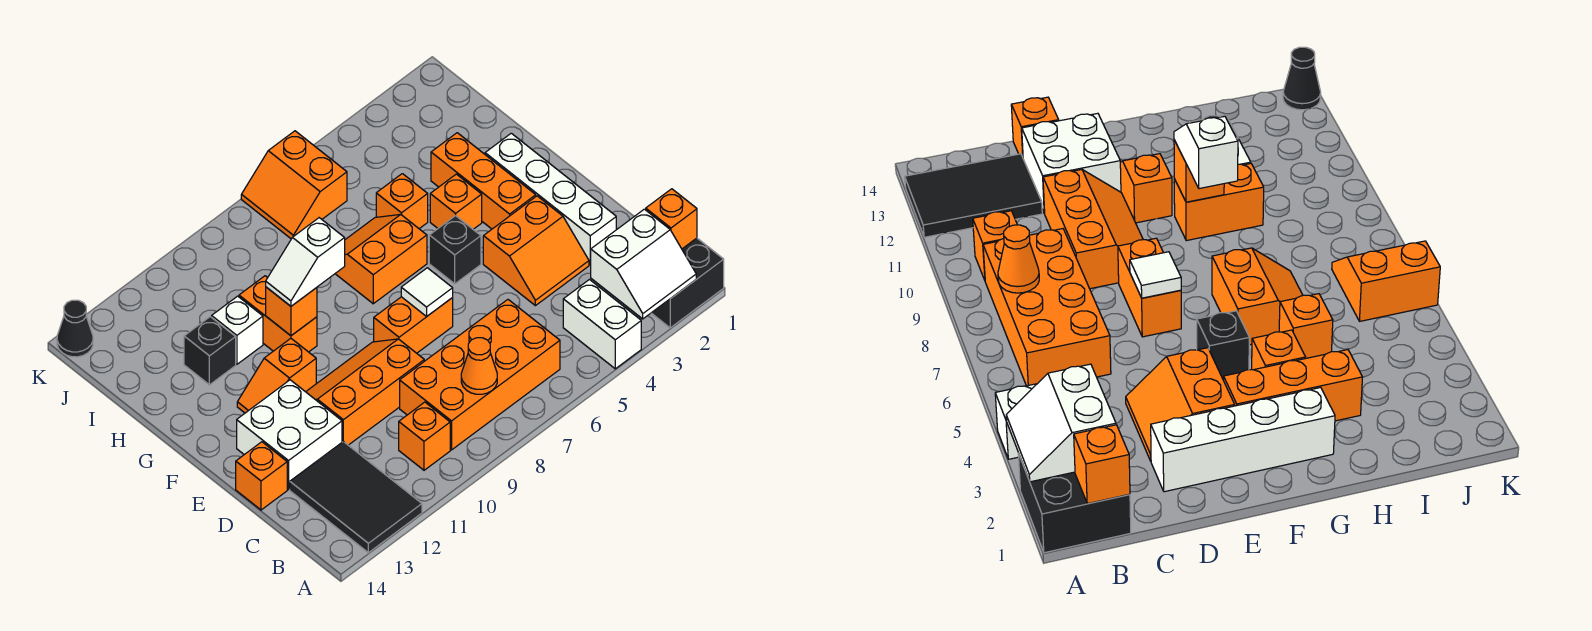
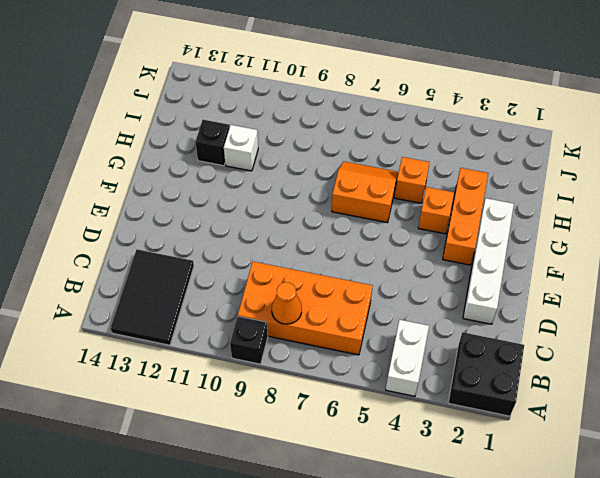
black brick A9 level 1 -> black brick F5 level 1
none -> orange brick B10 level 1
none -> orange slope D3:E4 level 1 top E
none -> orange slope D9:E11 level 1 top D

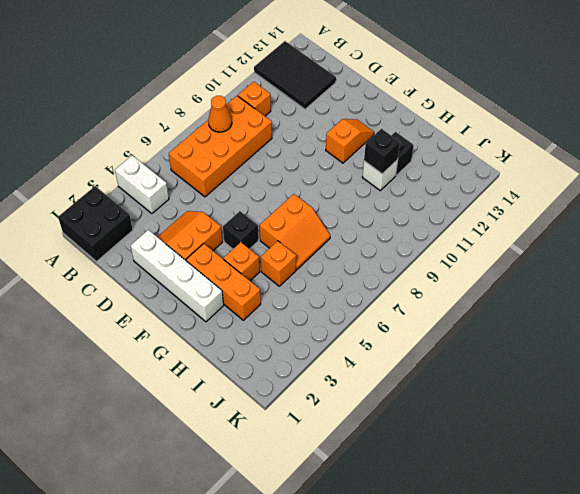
black brick H11 level 2 -> none
none -> orange slope D9:E11 level 1 top D
none -> white brick D12:E13 level 1
none -> orange brick D14 level 1

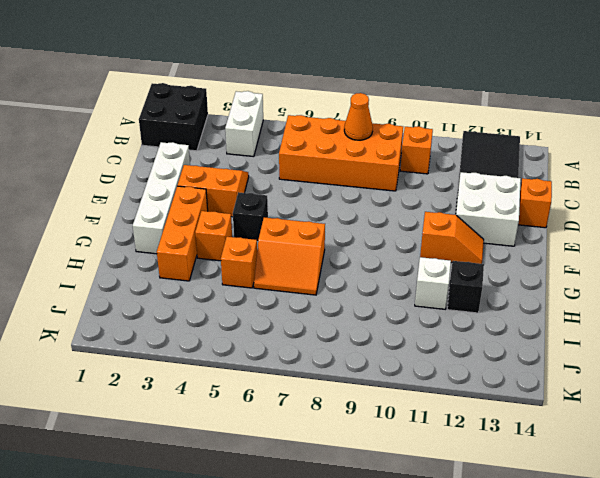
none -> orange slope D9:E11 level 1 top D
none -> orange brick E7:E8 level 1
none -> orange brick G10:H10 level 1

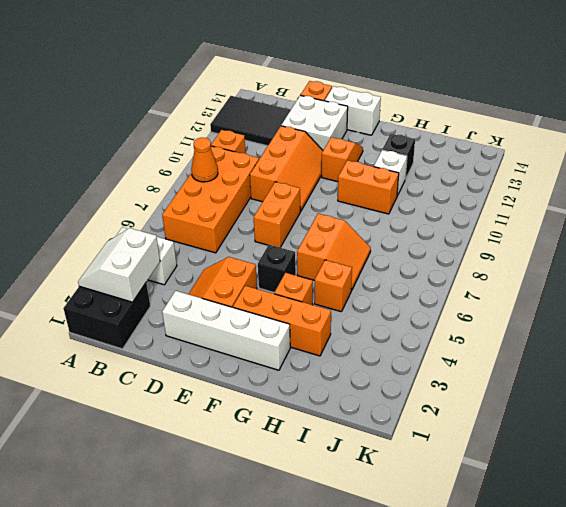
white brick E14:F14 level 1 -> none
none -> orange slope J6:K7 level 1 top 6
none -> black cone K14 level 1
none -> orange brick B1 level 2

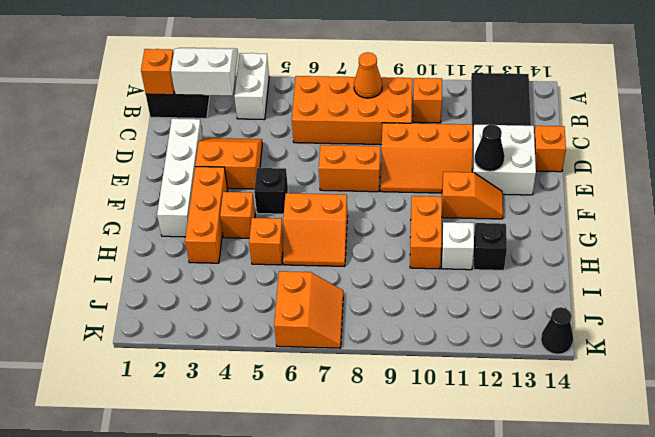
black cone E12 level 2 -> none
none -> white tile E7 level 2
none -> orange brick G10 level 2
none -> white slope G9:G10 level 3 top 9

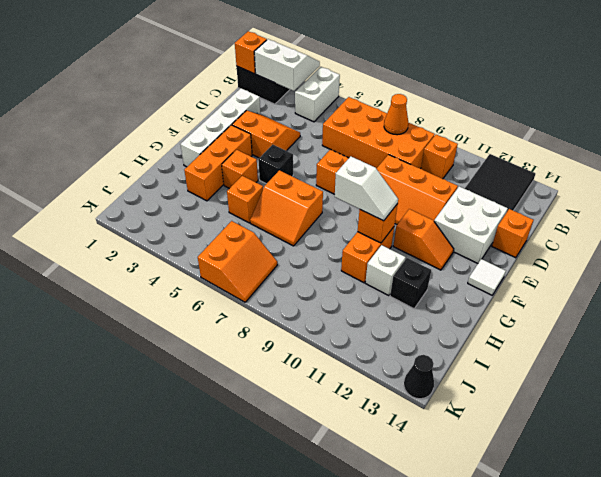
white tile F14 level 1 -> white tile E7 level 2

